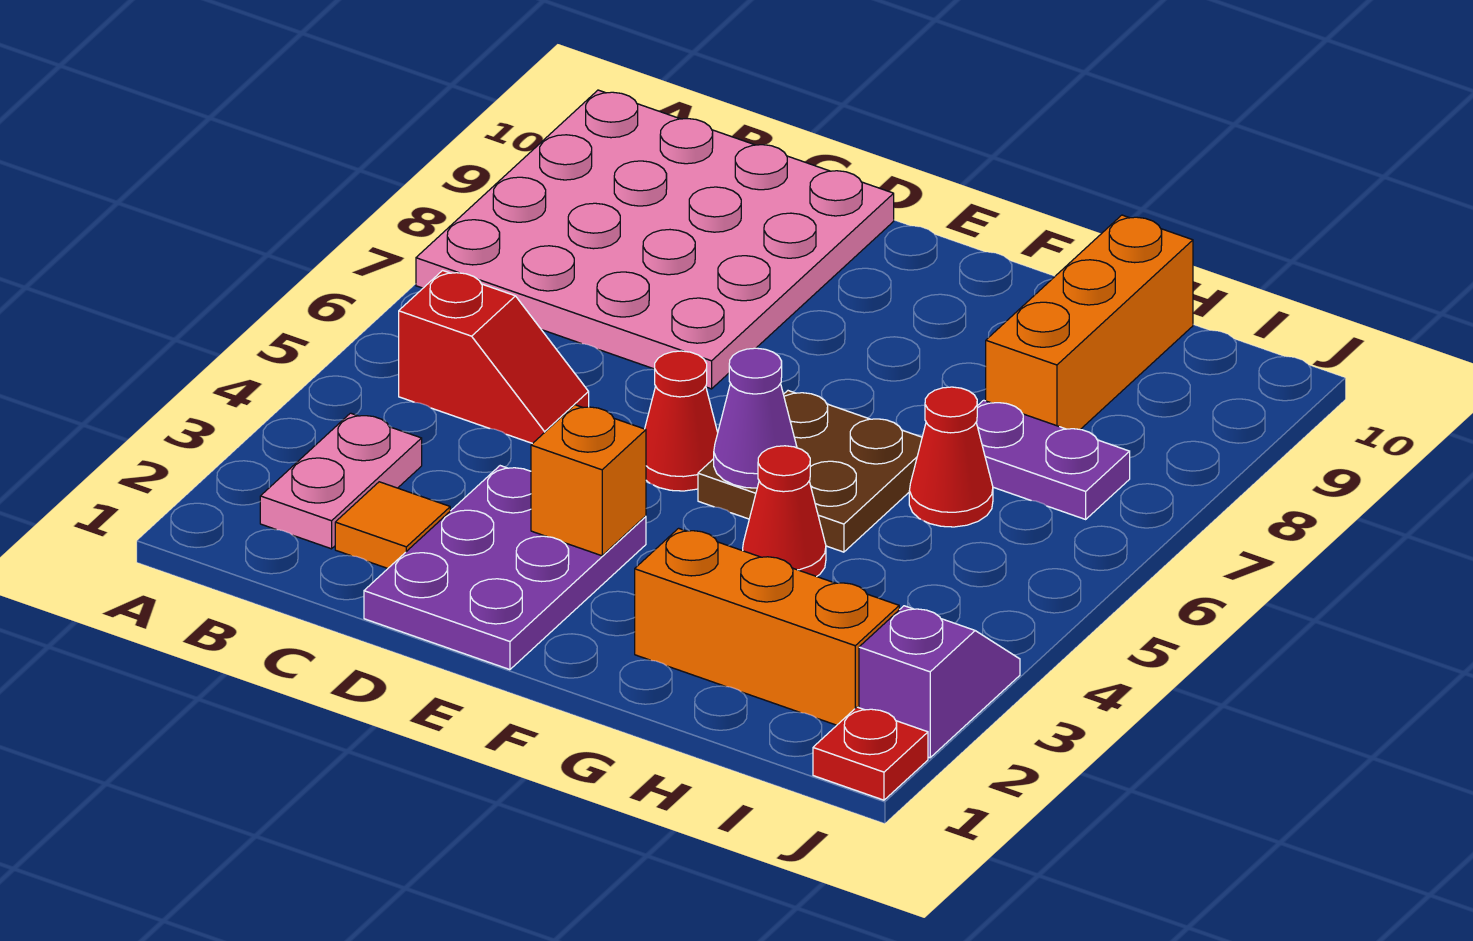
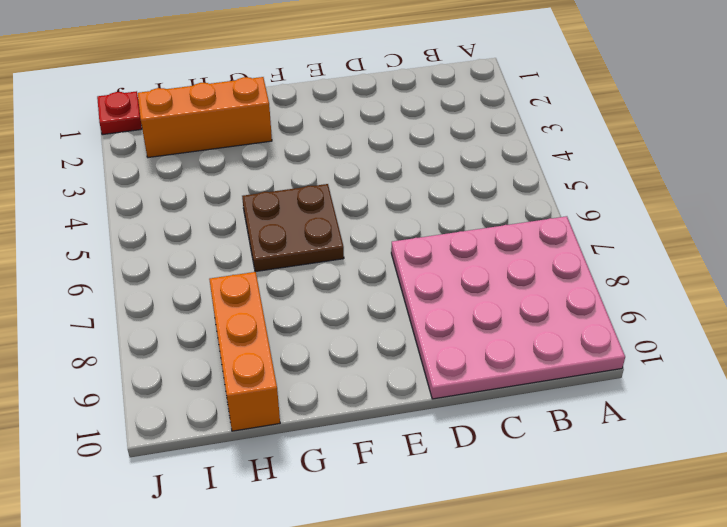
none -> pink plate B2:B3 level 1
none -> red slope B5:C5 level 1 top B
none -> orange tile C2 level 1

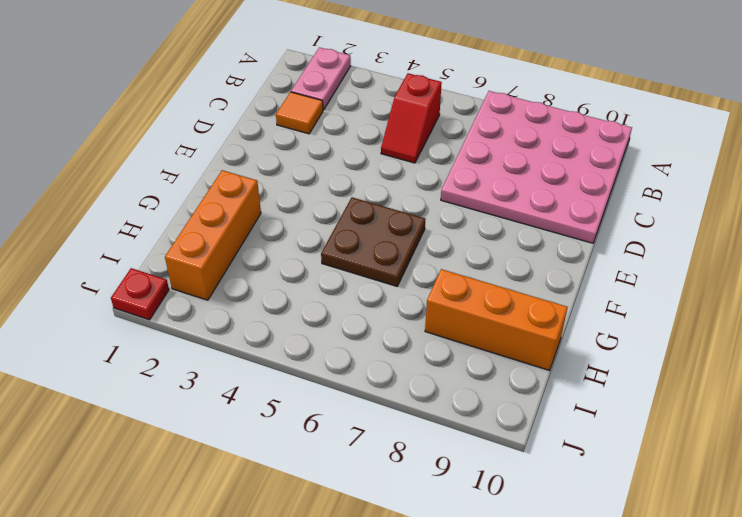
pink plate A2:B2 level 1 -> pink plate B2:B3 level 1
none -> purple plate D1:E3 level 1
none -> red cone E5 level 1
none -> red cone G4 level 1

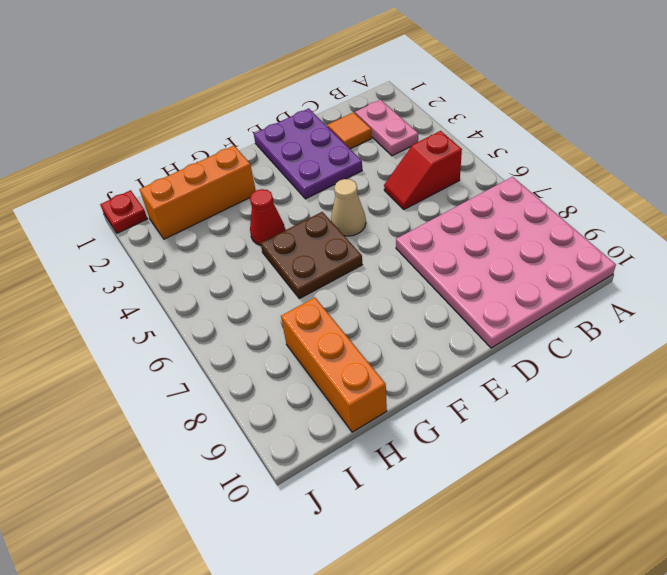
tan cone E5 level 1 -> red cone E5 level 1
none -> red cone H6 level 1
none -> purple plate H7:I7 level 1
none -> purple slope J2:J3 level 1 top 2

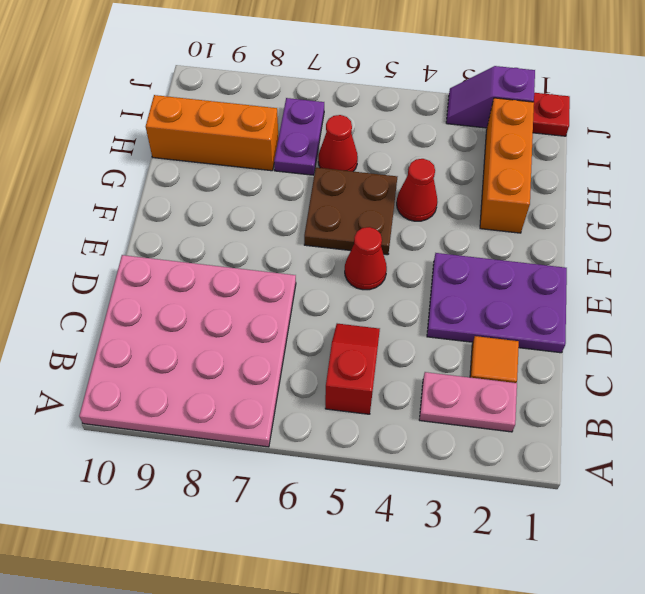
none -> orange brick E3 level 2
none -> purple cone F5 level 2

